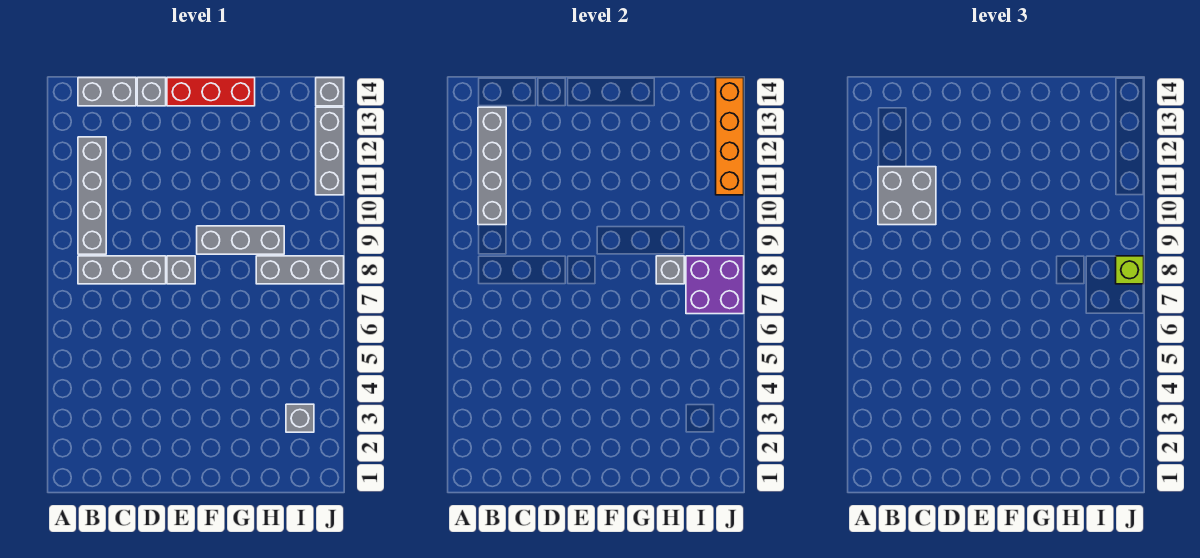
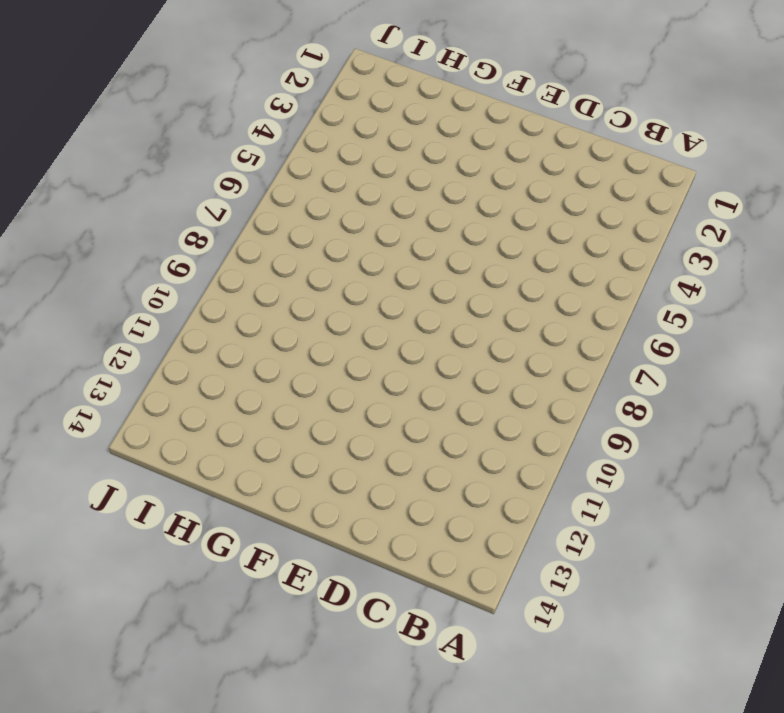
none -> grey brick B8:D8 level 1
none -> grey brick B9:B12 level 1
none -> grey brick B14:C14 level 1

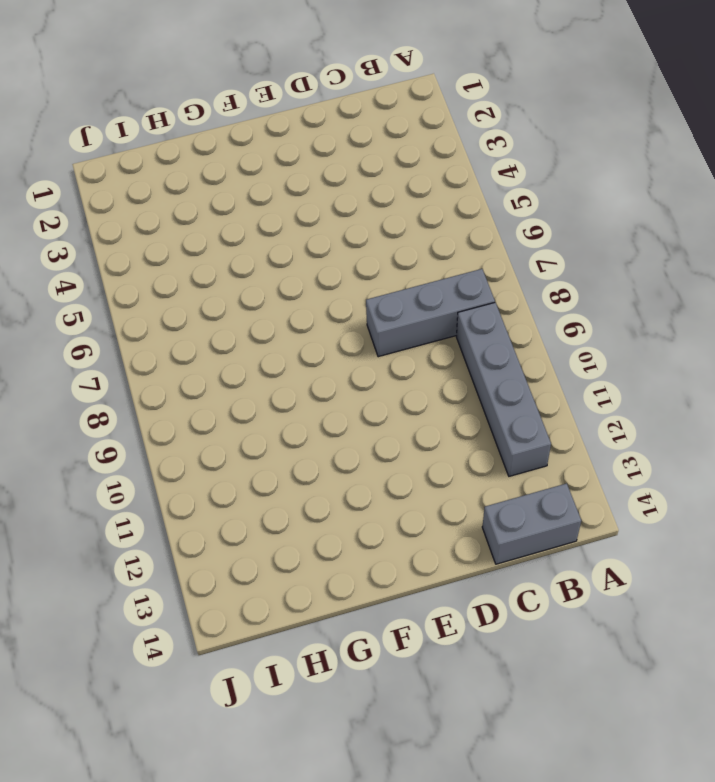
none -> grey brick D14 level 1
none -> grey brick E8 level 1
none -> red brick E14:G14 level 1

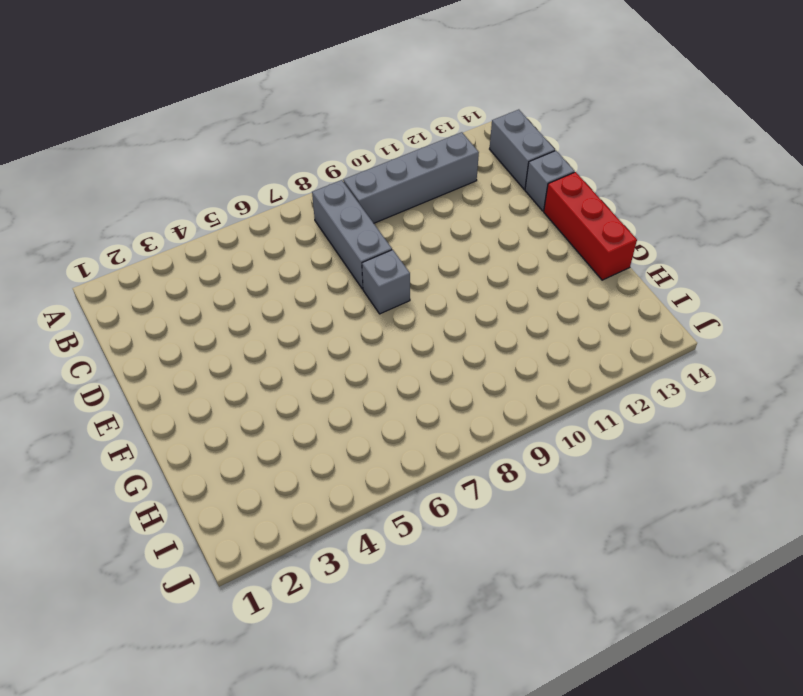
none -> grey brick F9:H9 level 1
none -> grey brick H8:J8 level 1
none -> grey brick I3 level 1

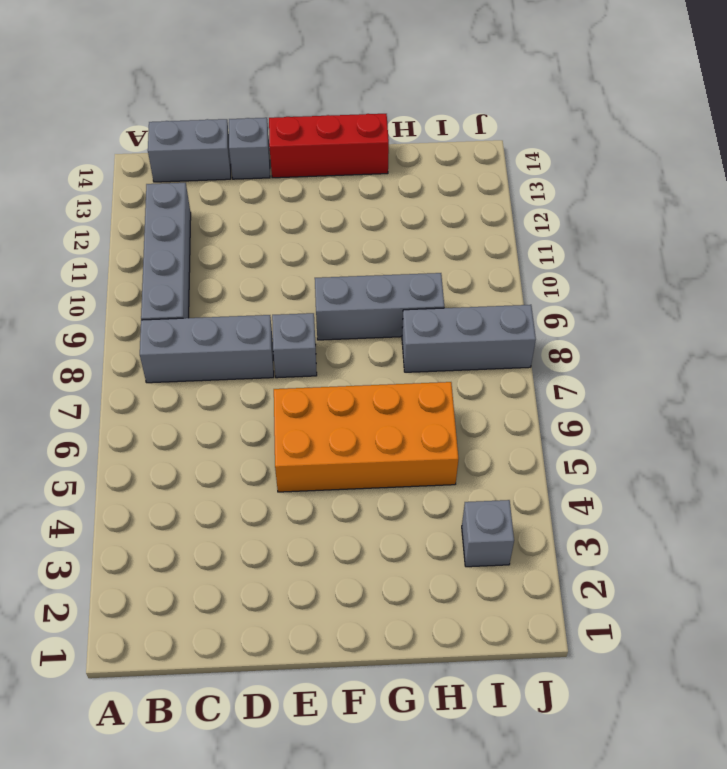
orange brick E5:H6 level 1 -> none
none -> grey brick J11:J13 level 1
none -> grey brick J14 level 1
none -> grey brick B10:B13 level 2

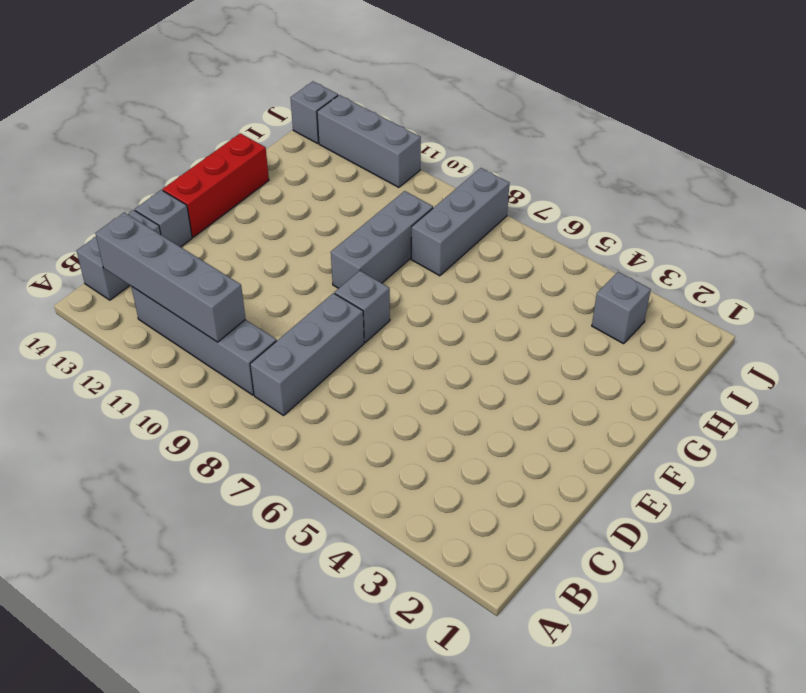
none -> grey brick H8 level 2
none -> purple brick I7:J8 level 2
none -> orange brick J11:J14 level 2

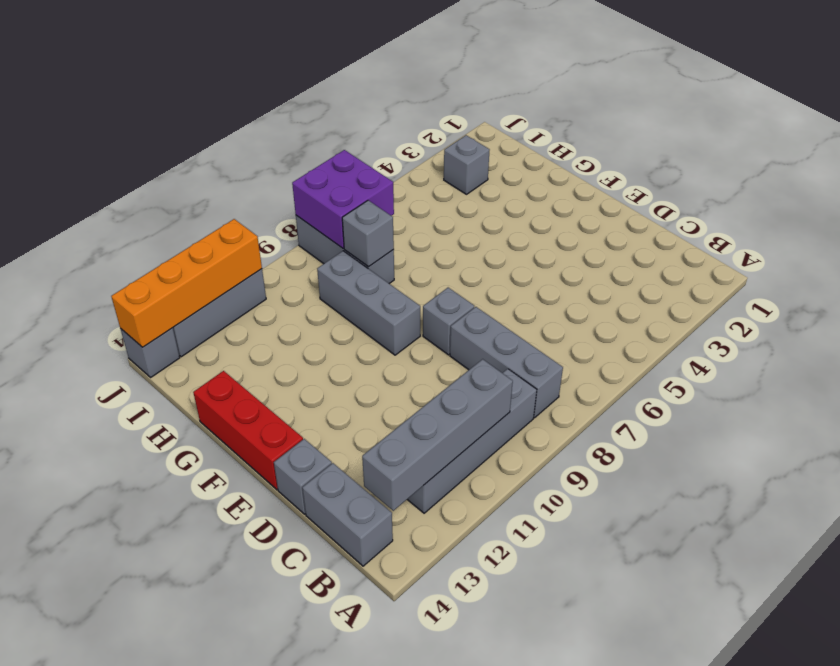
none -> grey brick B10:C11 level 3
none -> lime brick J8 level 3

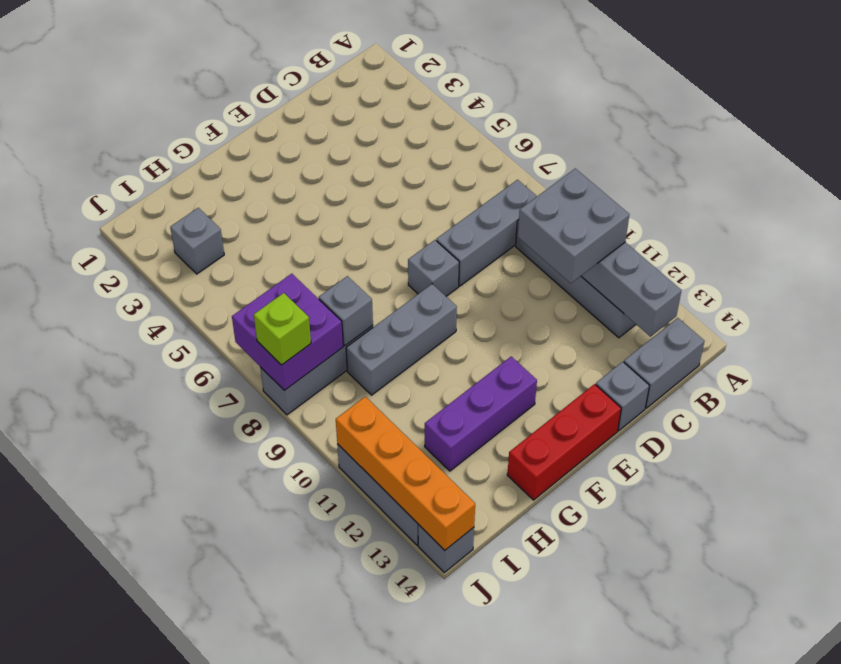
purple brick F12:H12 level 1 -> none

